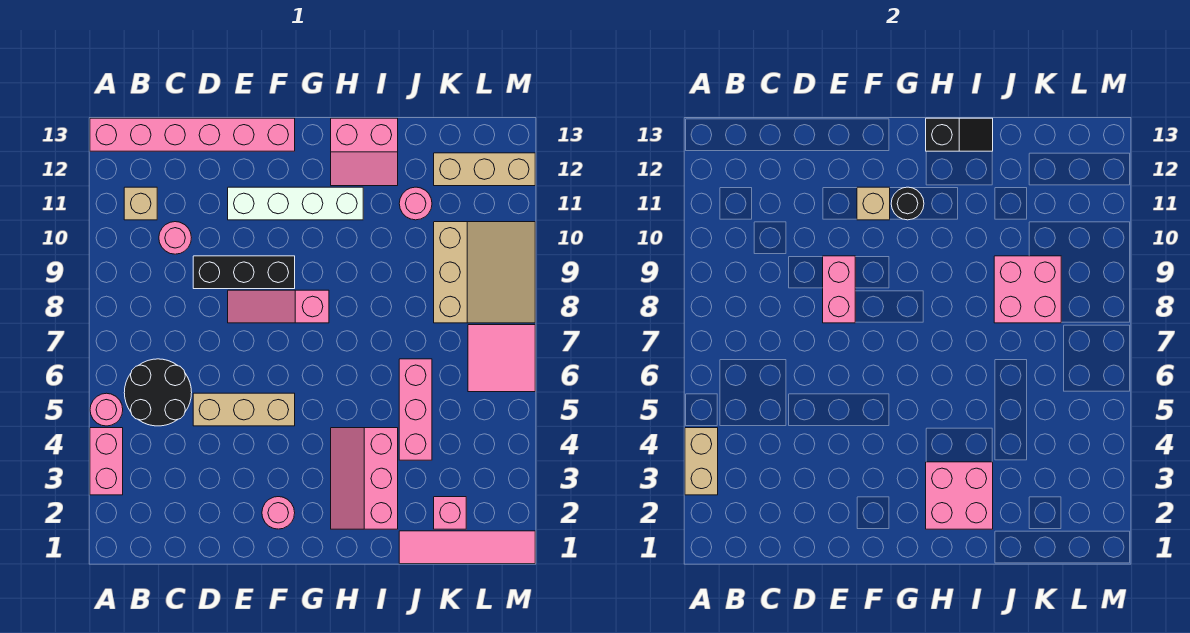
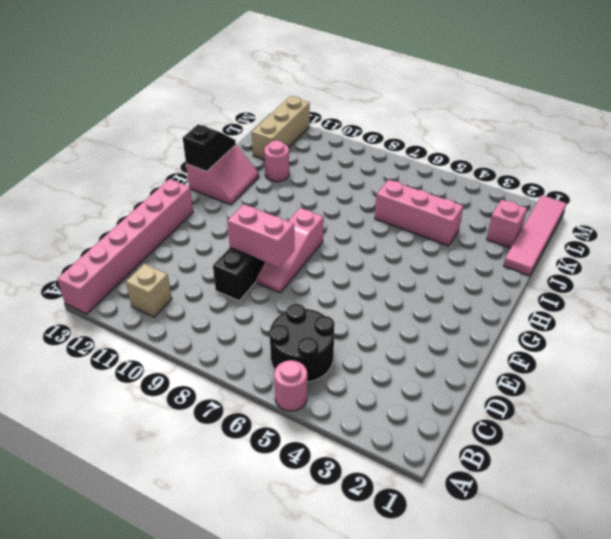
none -> pink brick A3:A4 level 1
none -> pink round brick C10 level 1
none -> tan brick D5:F5 level 1

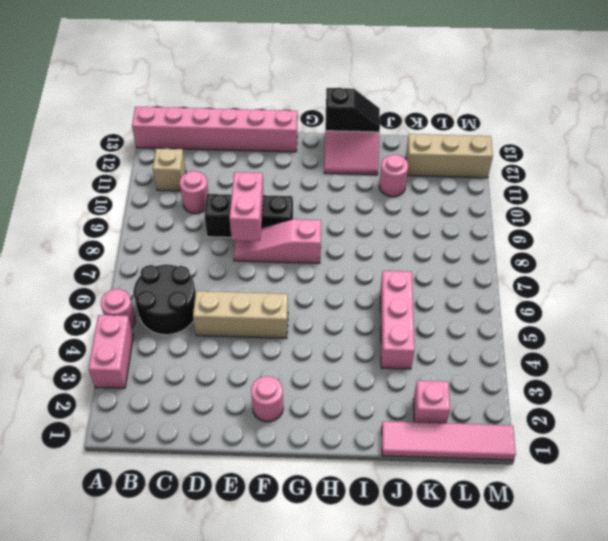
none -> white brick E11:H11 level 1
none -> pink slope H2:I4 level 1 top I
none -> tan slope K8:M10 level 1 top K

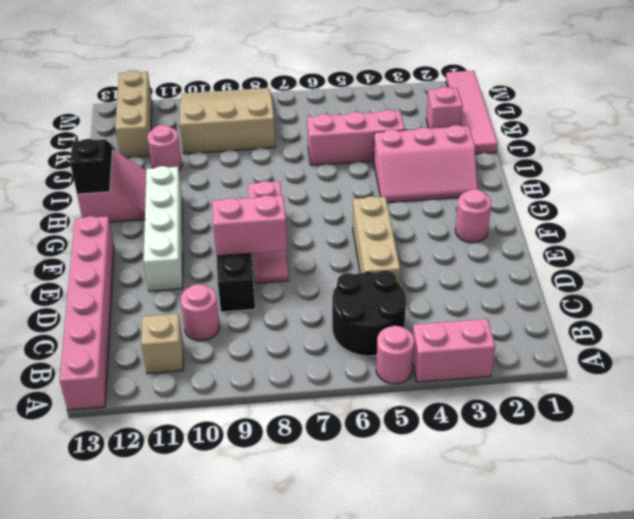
none -> pink tile L6:M7 level 1
none -> tan brick A3:A4 level 2
none -> tan brick F11 level 2

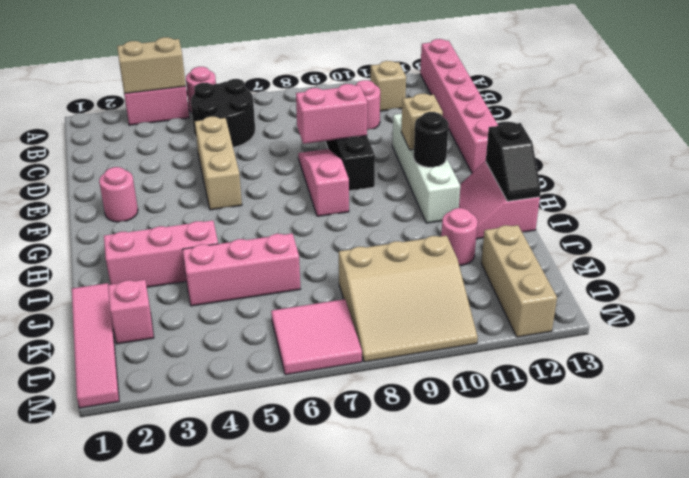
none -> pink brick H2:I3 level 2
none -> pink brick J8:K9 level 2

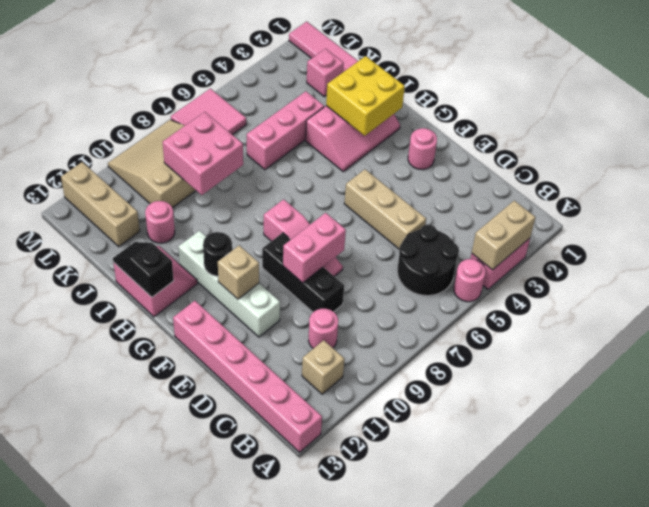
yellow brick H2:I3 level 2 -> pink brick H2:I3 level 2

